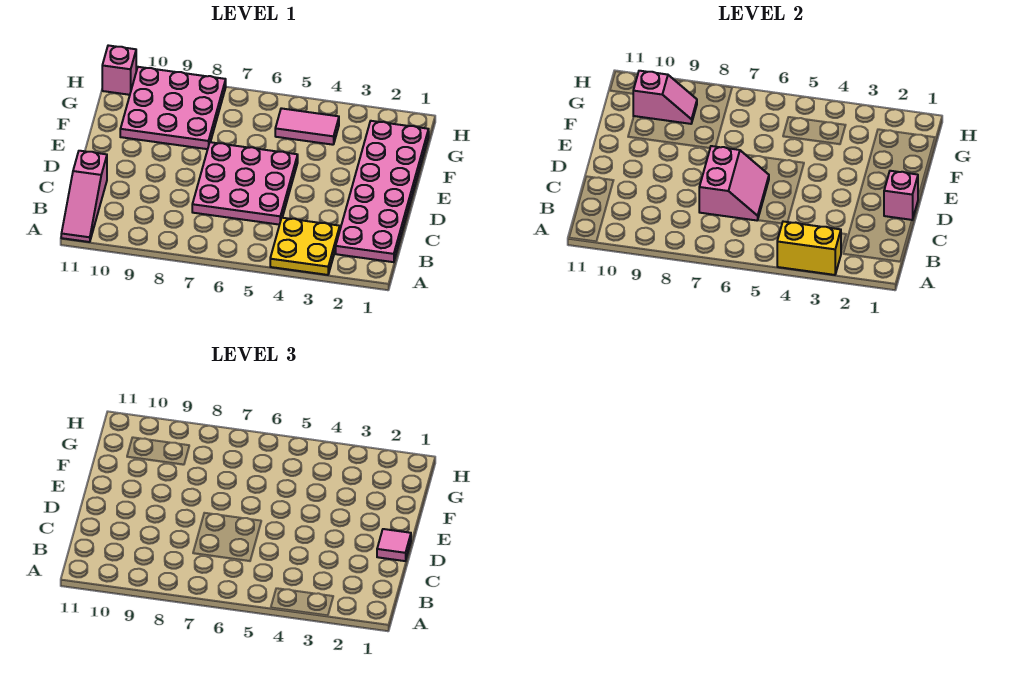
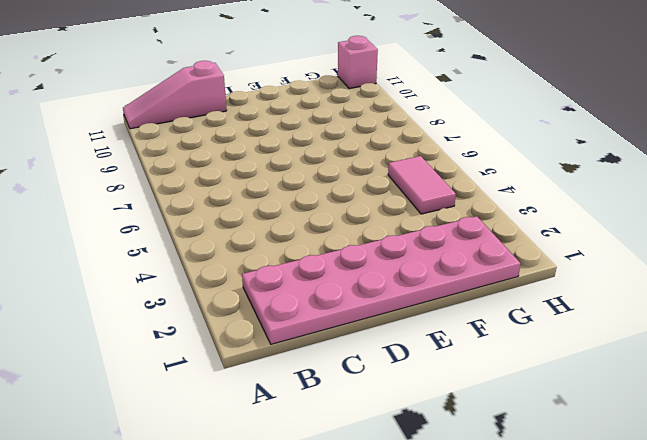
none -> yellow plate A3:B4 level 1
none -> pink plate C5:E7 level 1
none -> pink plate F8:H10 level 1

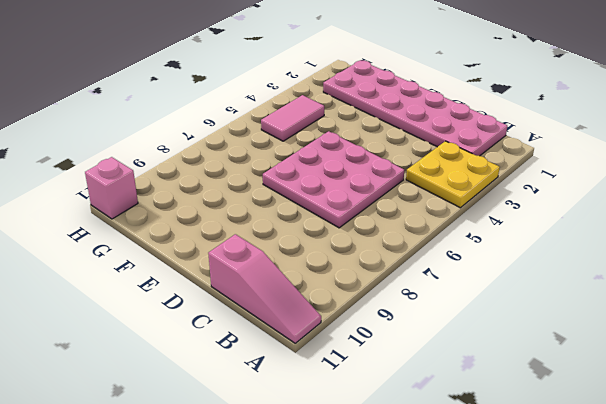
none -> pink plate F8:H10 level 1
none -> yellow brick A3:A4 level 2
none -> pink slope C6:D7 level 2 top 7

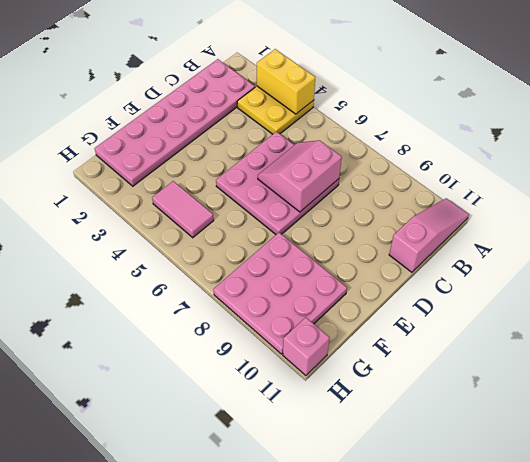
none -> pink brick D1 level 2
none -> pink slope G9:G10 level 2 top 10
none -> pink tile D1 level 3

